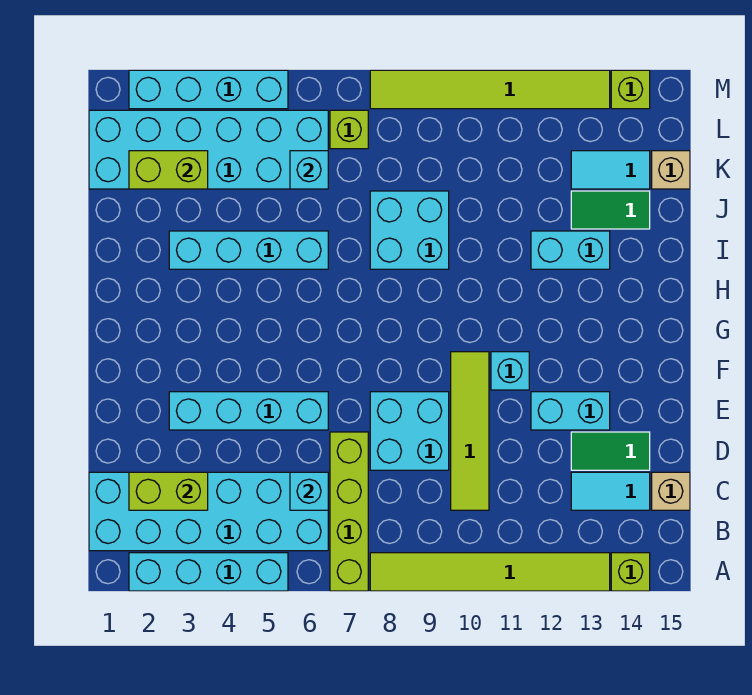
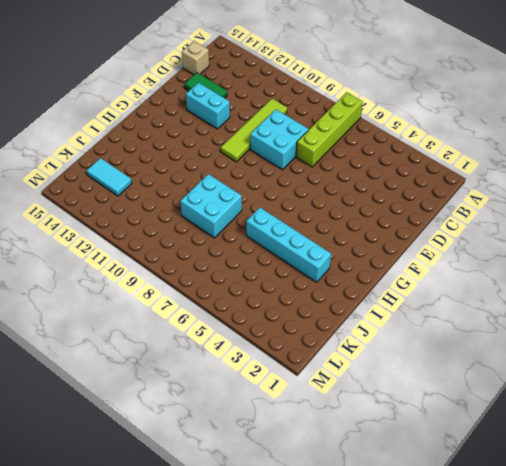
none -> cyan brick A2:A5 level 1
none -> lime tile A8:A13 level 1
none -> lime brick A14 level 1

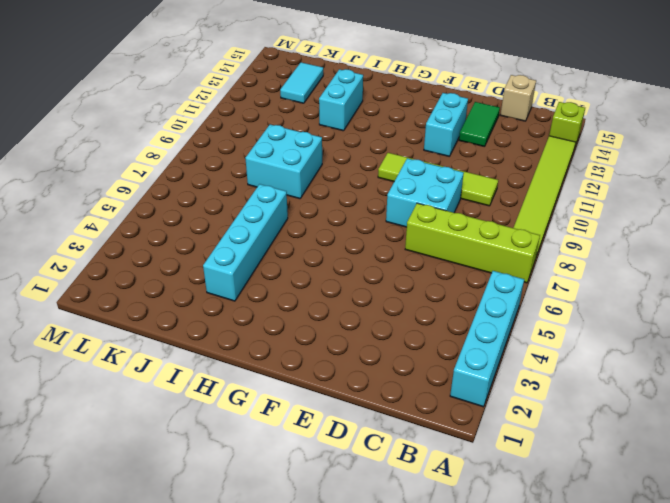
none -> cyan brick B1:C6 level 1
none -> cyan tile C13:C14 level 1
none -> cyan brick E3:E6 level 1

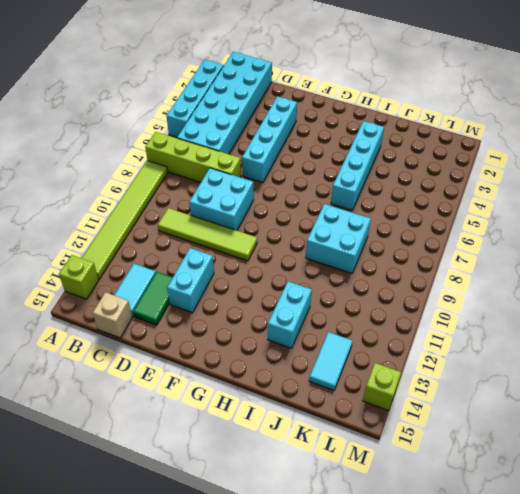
none -> cyan brick F11 level 1
none -> green tile J13:J14 level 1
none -> cyan brick K1:L6 level 1

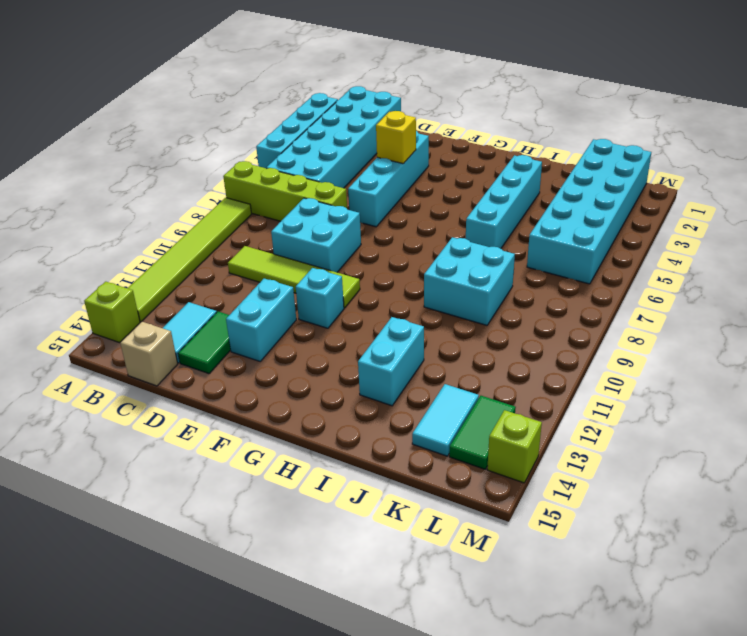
yellow brick E4 level 2 -> none
green tile L13:L14 level 1 -> green tile J13:J14 level 1
none -> tan brick K15 level 1
none -> lime brick L7 level 1
none -> cyan brick M2:M5 level 1

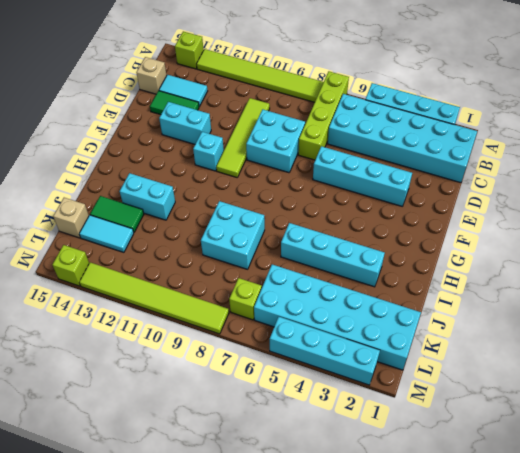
none -> lime brick C2:C3 level 2
none -> cyan brick C6 level 2
none -> lime brick K2:K3 level 2

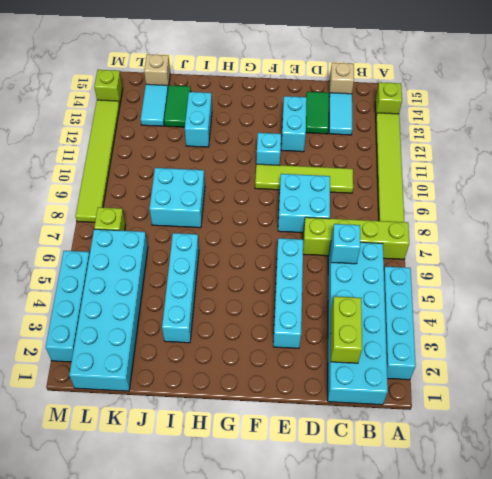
none -> lime brick K2:K3 level 2
none -> cyan brick K6 level 2

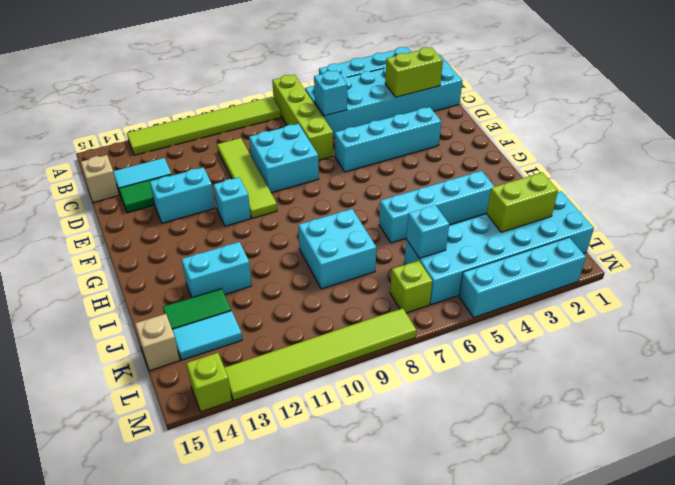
none -> lime brick A14 level 1

